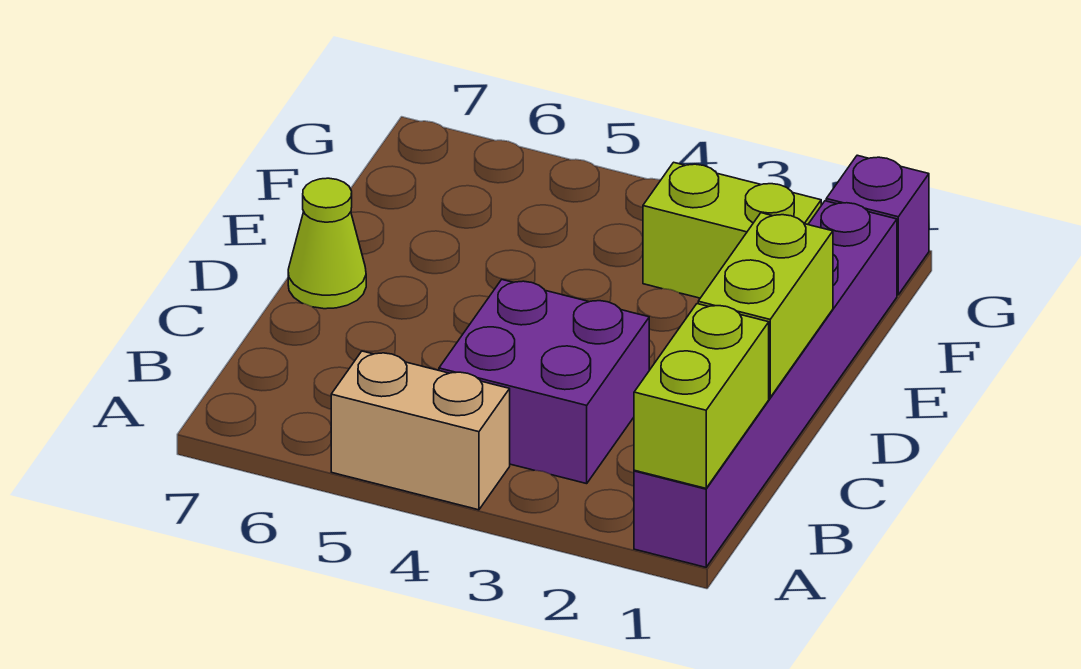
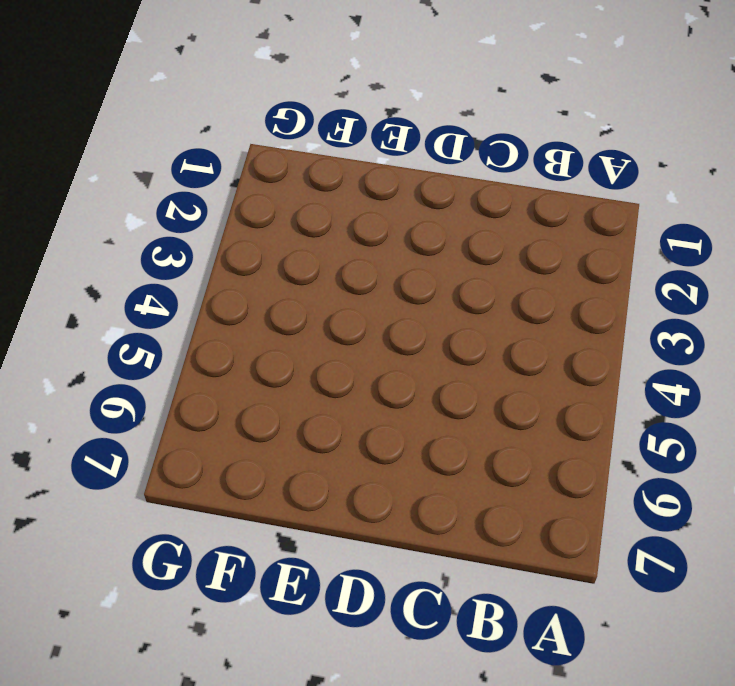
none -> purple brick A1:F1 level 1
none -> tan brick A4:A5 level 1

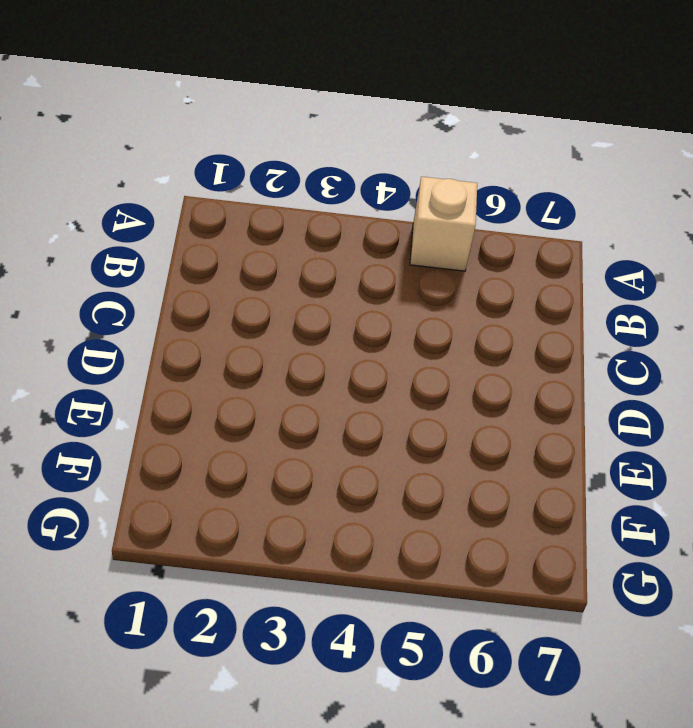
tan brick A5 level 1 -> tan brick A4:A5 level 1
none -> purple brick A1:F1 level 1
none -> purple brick B3:C4 level 1

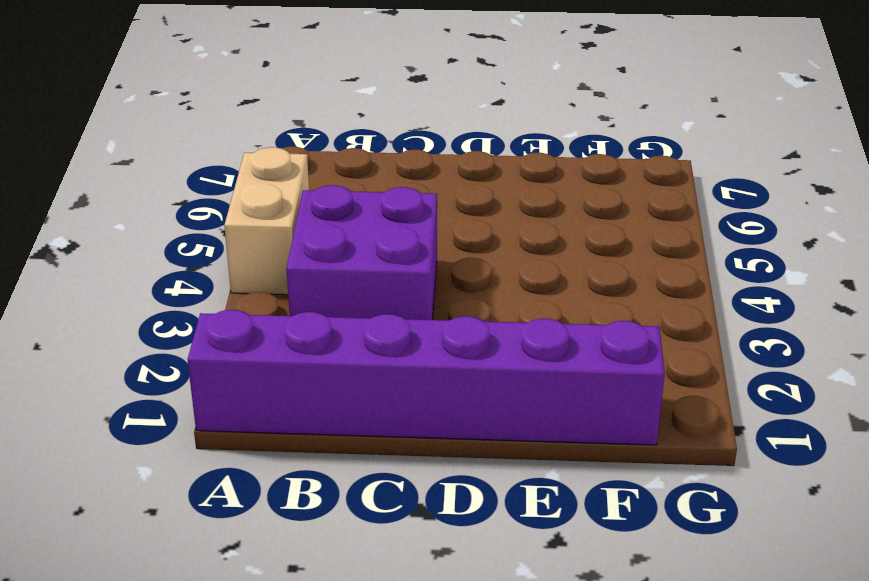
none -> lime cone D7 level 1
none -> lime brick F2:F3 level 1

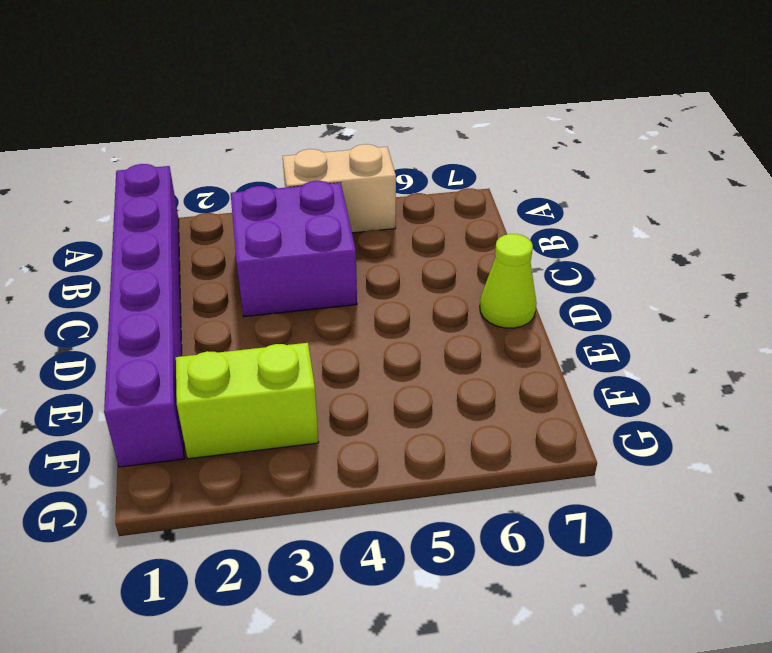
none -> purple brick G1 level 1
none -> lime brick A1:B1 level 2

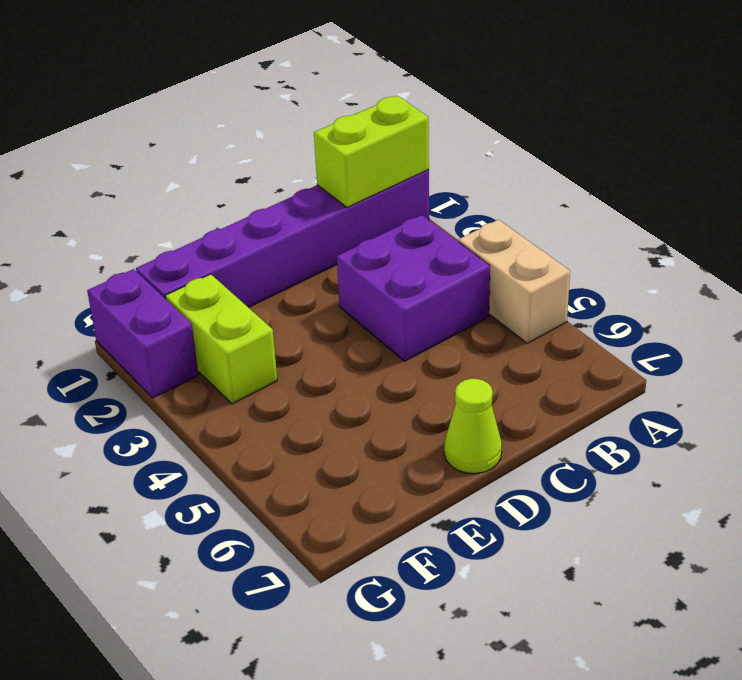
purple brick G1:G2 level 1 -> purple brick G1 level 1
none -> lime brick C1:D1 level 2

